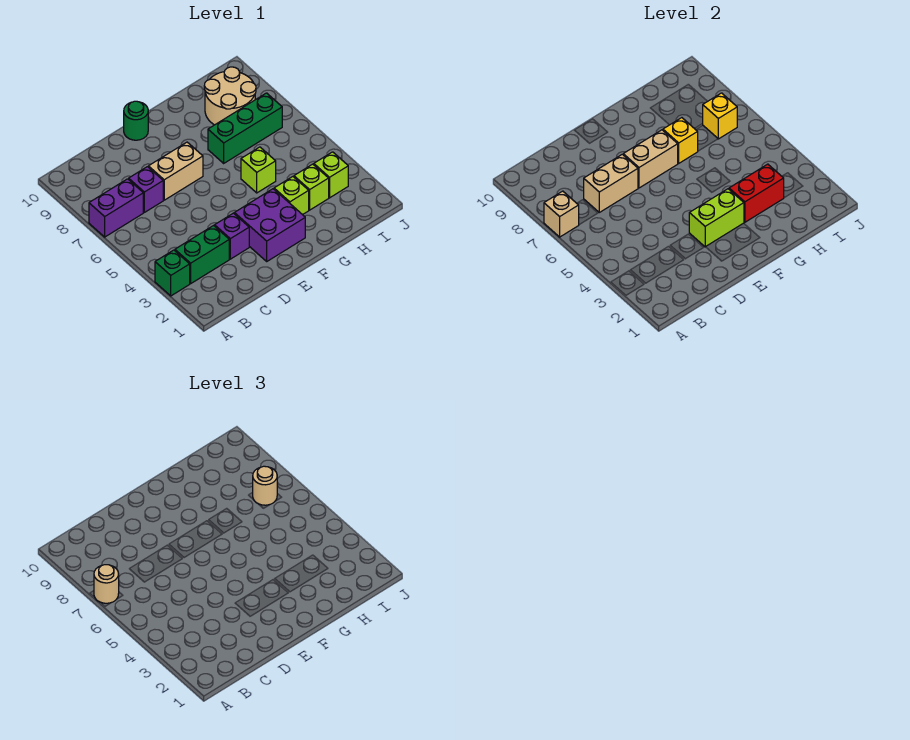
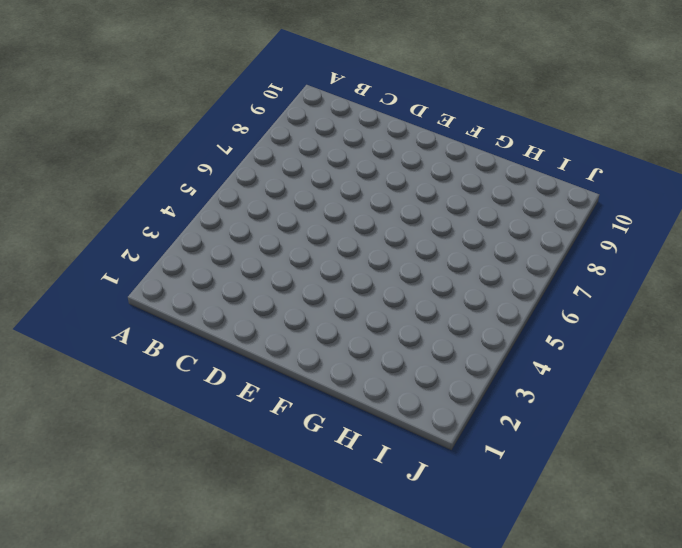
none -> green brick A3 level 1
none -> purple brick A7:B7 level 1
none -> green brick B3:C3 level 1

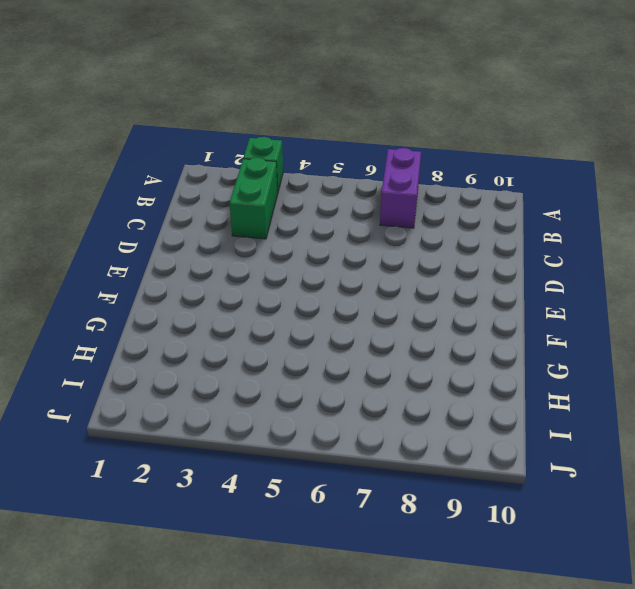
none -> purple brick C7 level 1
none -> purple brick D3 level 1
none -> tan brick D7:E7 level 1

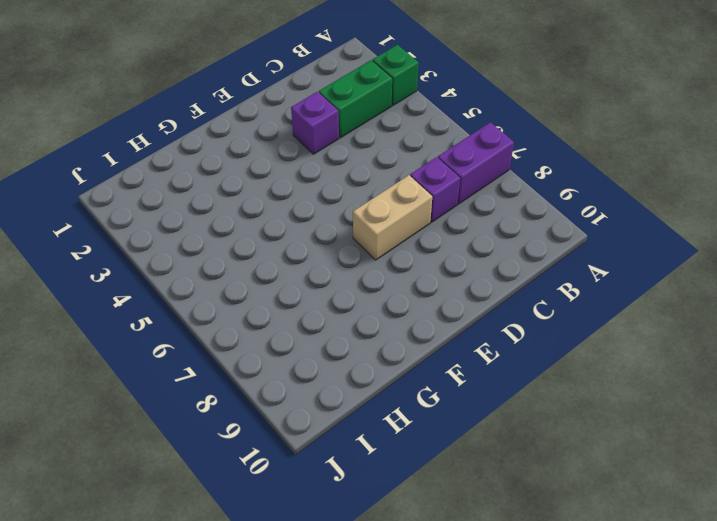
none -> purple brick E2:F3 level 1
none -> green round brick E10 level 1
none -> lime brick G3 level 1

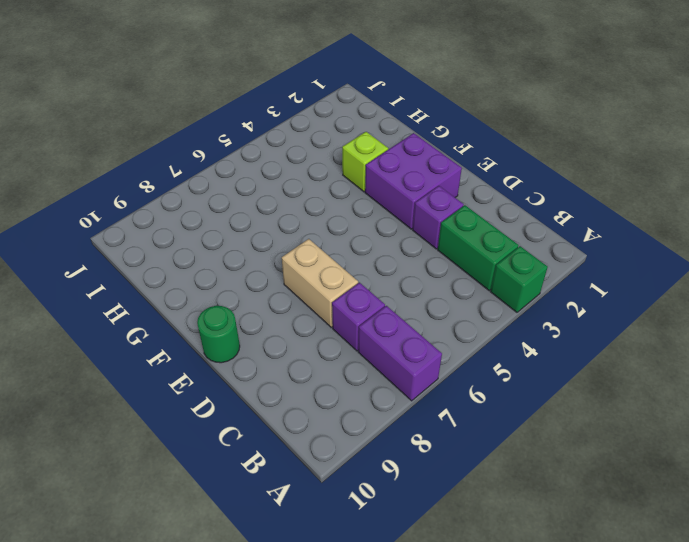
none -> lime brick G5 level 1
none -> green brick G7:I7 level 1
none -> lime brick H3 level 1

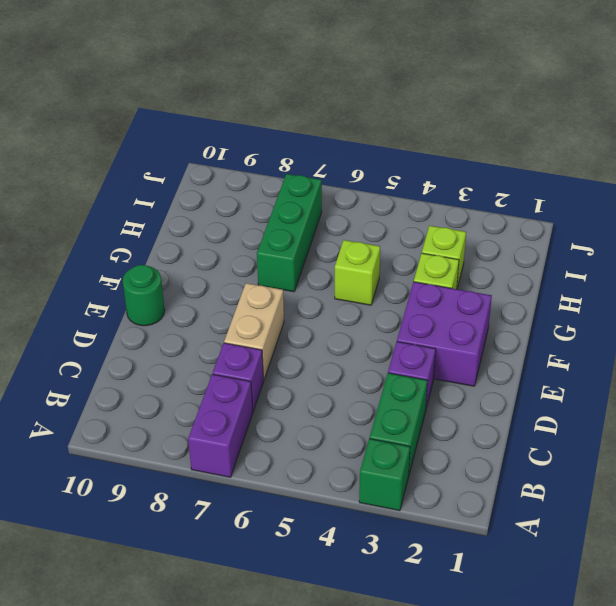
none -> tan round brick H8:I9 level 1
none -> lime brick I3 level 1
none -> tan brick A7 level 2

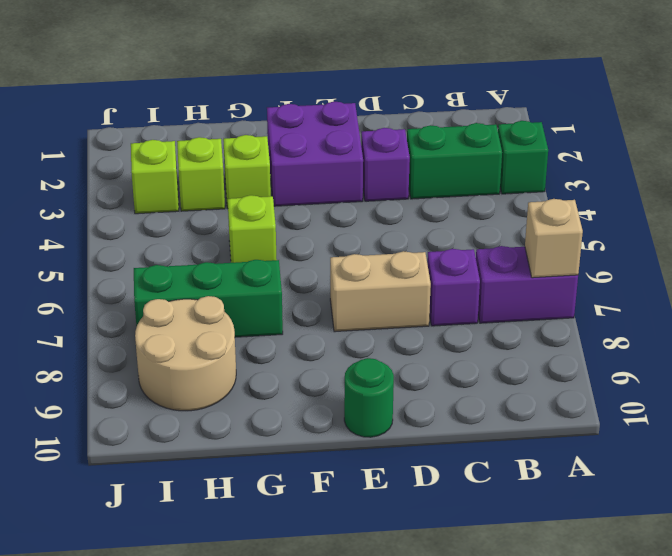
none -> tan brick C7:D7 level 2
none -> lime brick E3:F3 level 2
none -> tan brick E7:F7 level 2

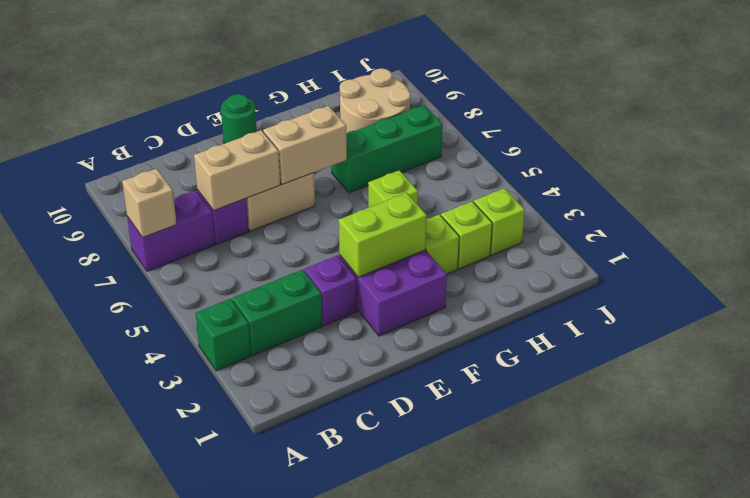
none -> red brick G3:H3 level 2
none -> yellow brick G7 level 2
none -> yellow brick I7 level 2

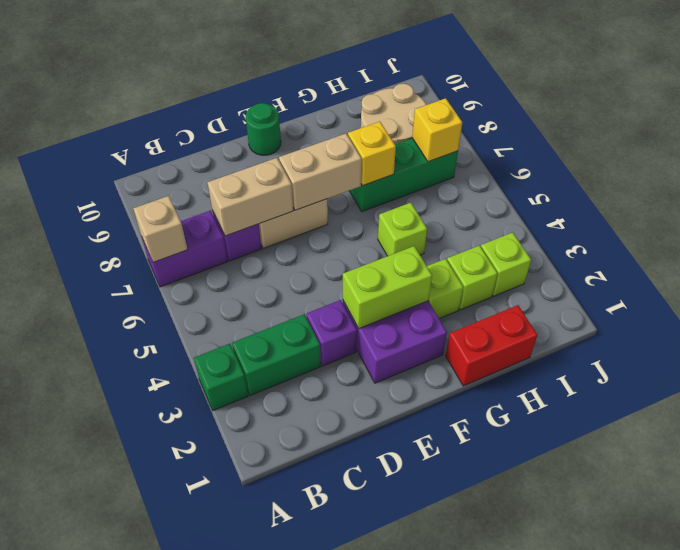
red brick G1:H1 level 1 -> red brick G3:H3 level 2
none -> tan round brick A7 level 3
none -> tan round brick I7 level 3

